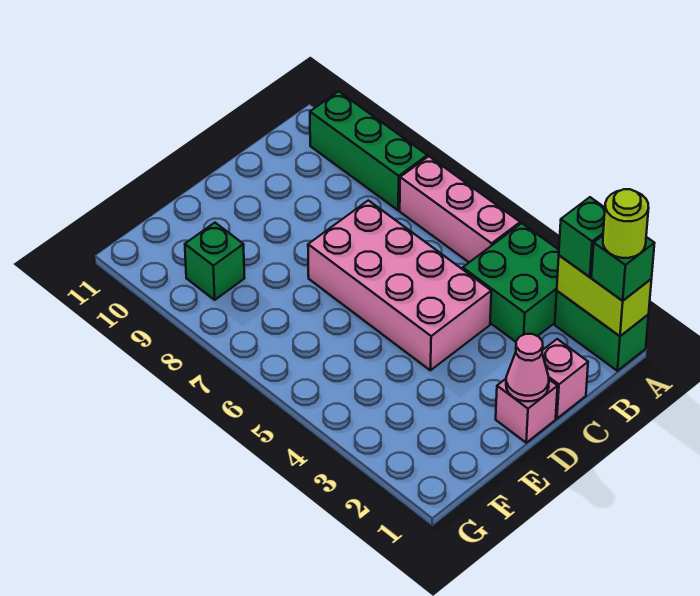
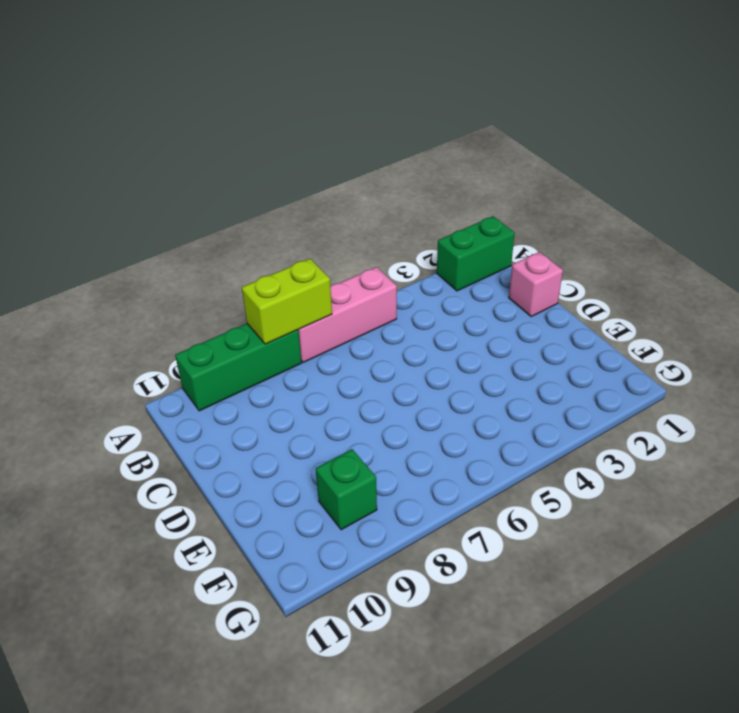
lime brick A7:A8 level 2 -> lime brick A1:A2 level 2
none -> green brick A3:B4 level 1
none -> pink brick C4:D7 level 1
none -> pink brick D1 level 1

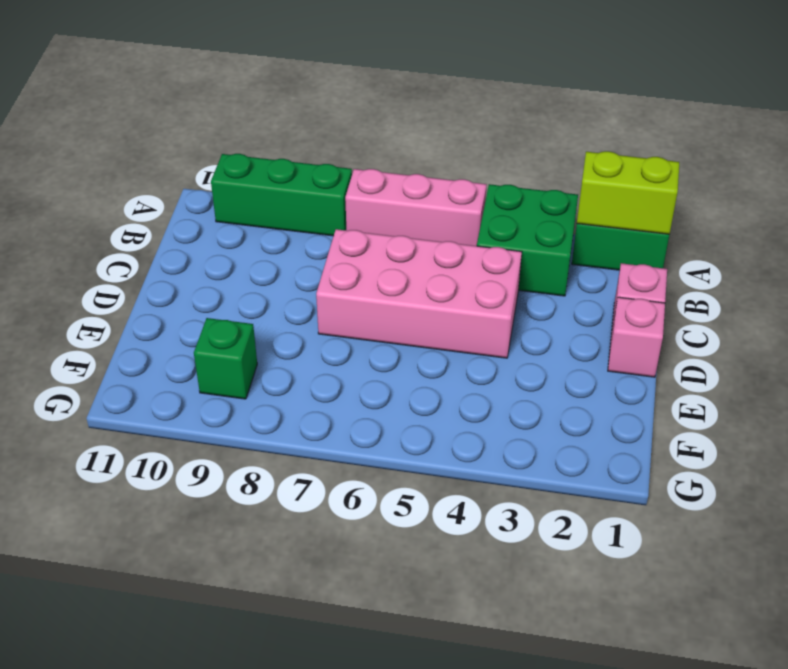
none -> pink cone D1 level 2
none -> green brick A1 level 3
none -> green brick A2 level 3

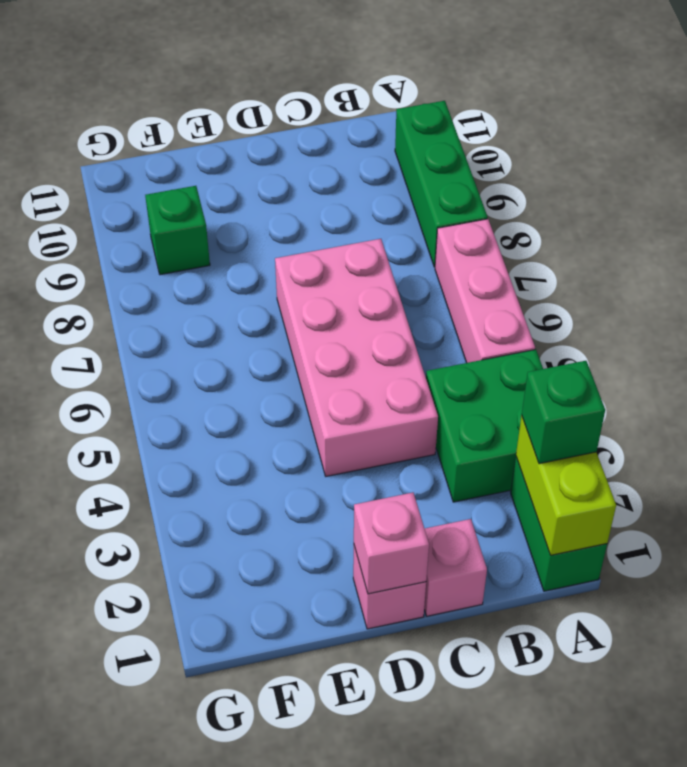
pink brick D1 level 2 -> pink cone D1 level 2
none -> green brick A1 level 3
none -> lime round brick A1 level 4

